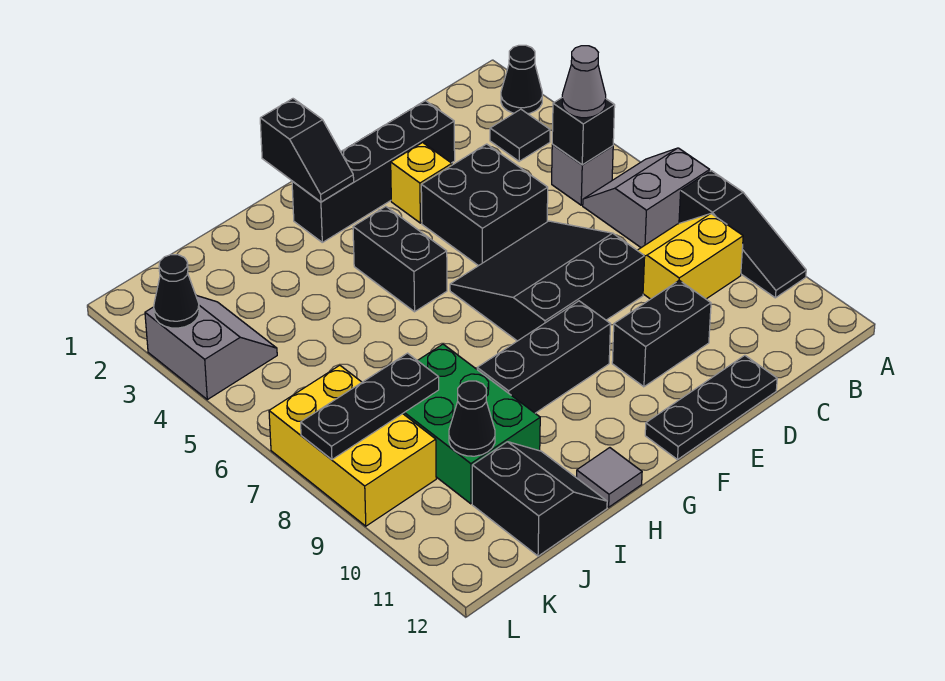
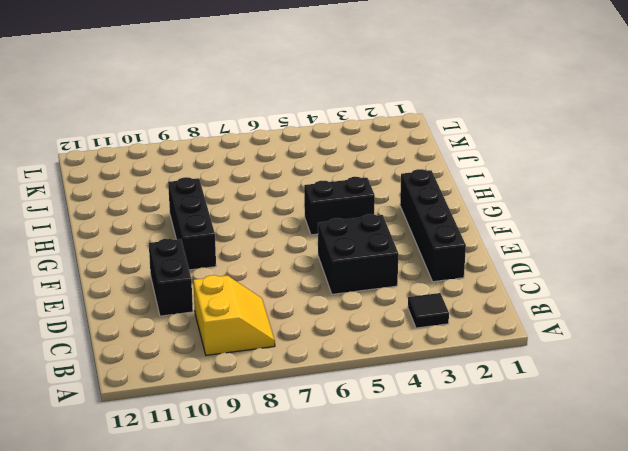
none -> black cone A2 level 1
none -> grey slope A6:B7 level 1 top 7
none -> black slope A8:A10 level 1 top 8

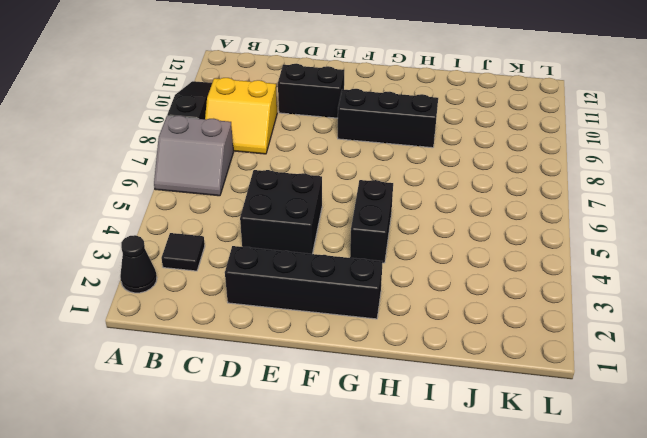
none -> grey brick B5 level 1
none -> black slope D6:F8 level 1 top 8
none -> black plate D12:F12 level 1

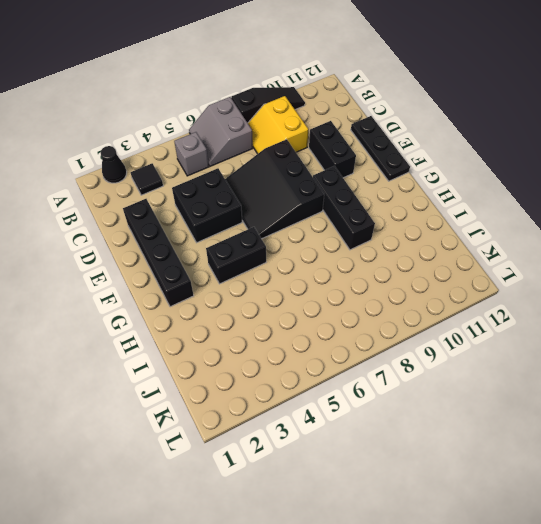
none -> yellow brick E3 level 1
none -> grey tile H12 level 1
none -> green brick I8:J10 level 1

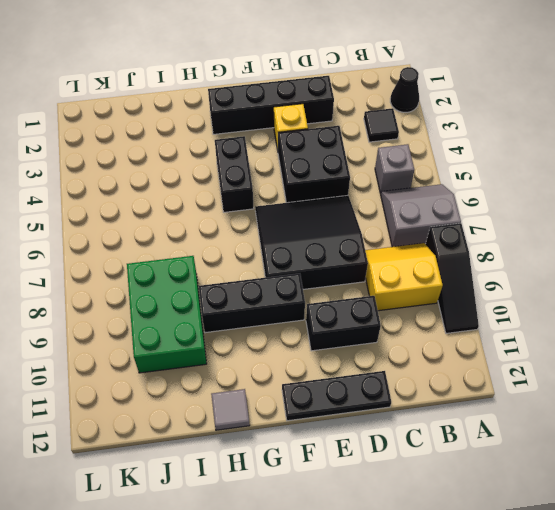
none -> black slope I11:J12 level 1 top J
none -> grey slope K3:L4 level 1 top L
none -> yellow brick K7:L9 level 1

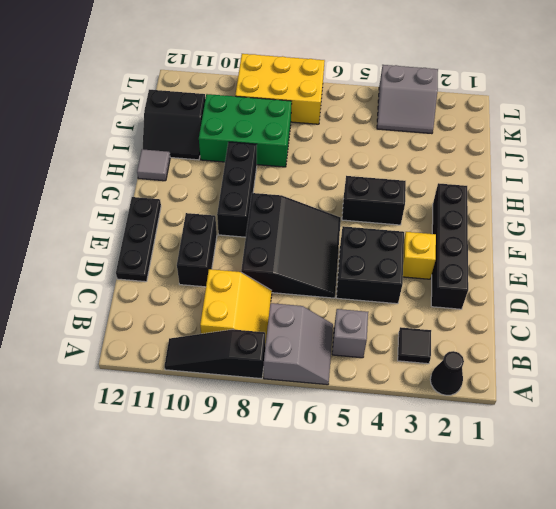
none -> black brick B5 level 2
none -> black slope G1:G2 level 2 top 1
none -> black plate J8:L8 level 2

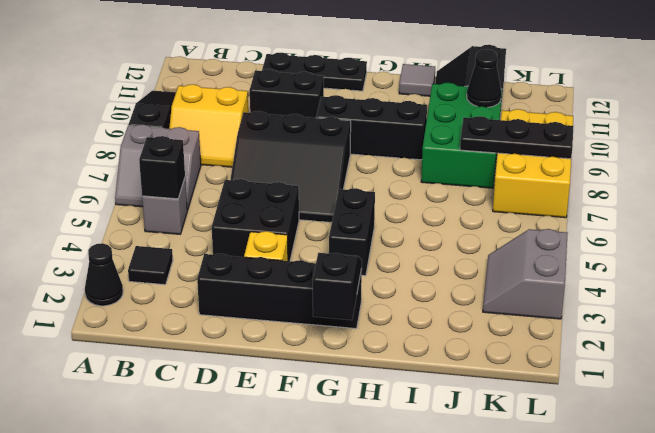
none -> black cone L3 level 2
none -> grey cone B5 level 3

